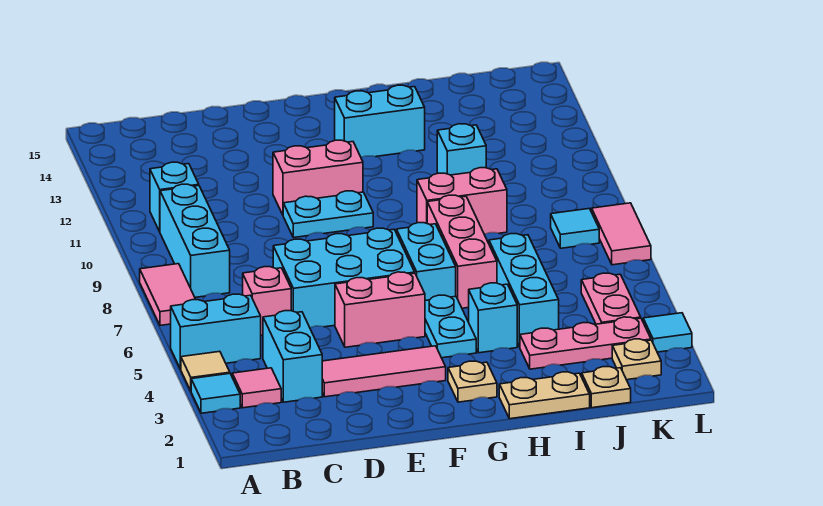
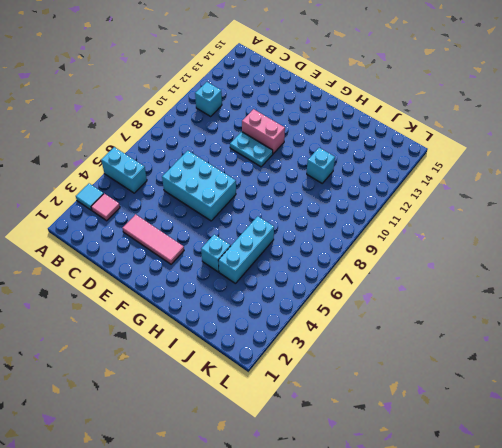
none -> tan tile A4 level 1
none -> pink tile A7:A8 level 1
none -> cyan brick B8:B10 level 1
none -> cyan brick C3:C4 level 1

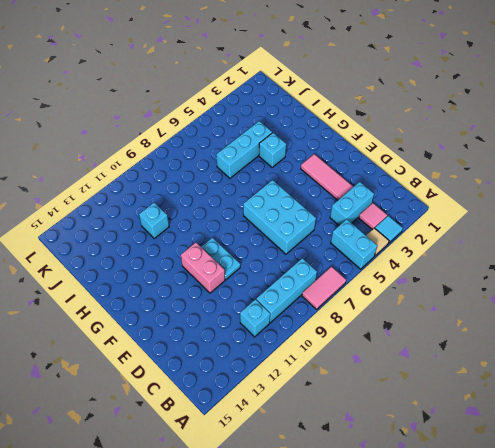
none -> pink brick C6 level 1
none -> pink brick E5:F5 level 1
none -> tan plate G2 level 1
none -> cyan plate G4:G5 level 1

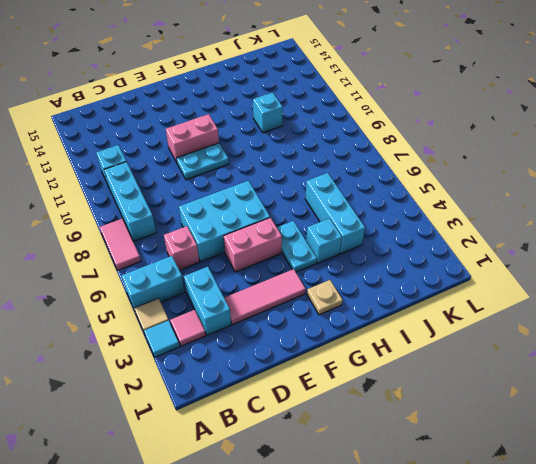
none -> cyan brick G6:G7 level 1
none -> cyan brick G13:H13 level 1
none -> tan plate H1:I1 level 1
none -> pink brick H6:H8 level 1

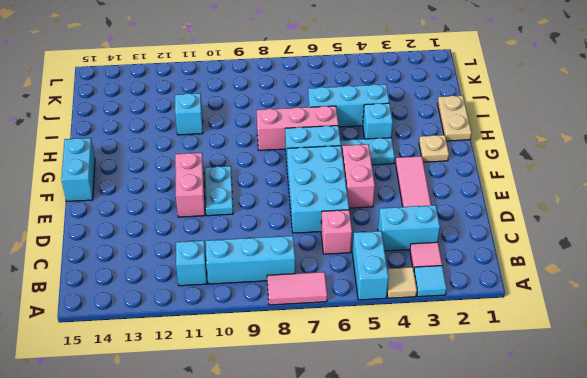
cyan brick F15:G15 level 1 -> cyan brick G13:H13 level 1
none -> pink brick H9:I9 level 1
none -> pink plate I3:K3 level 1
none -> tan plate J1 level 1
none -> tan plate K2 level 1

